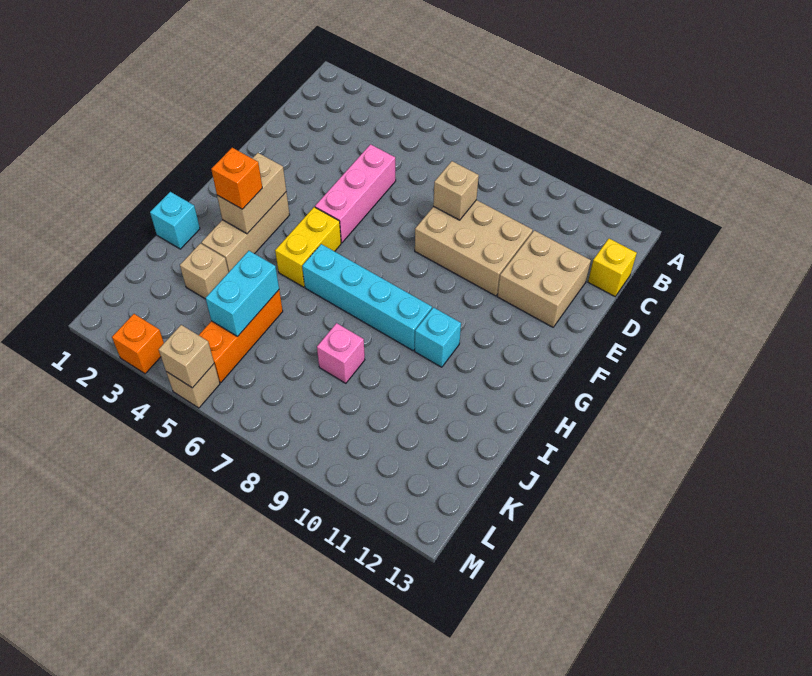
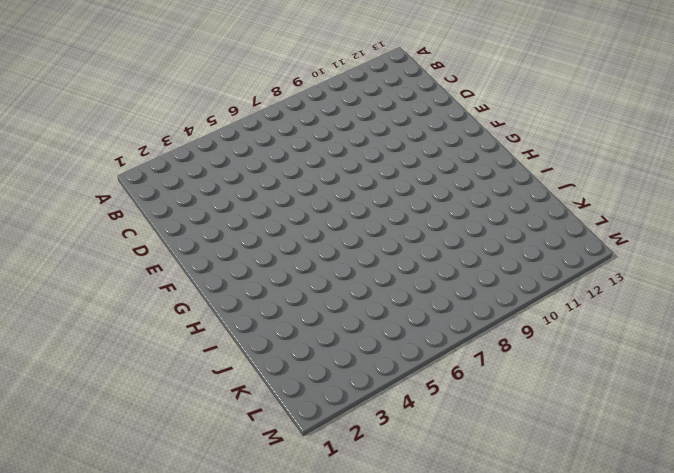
none -> yellow brick C13 level 1
none -> pink brick D5:F5 level 1
none -> tan brick D8:E10 level 1

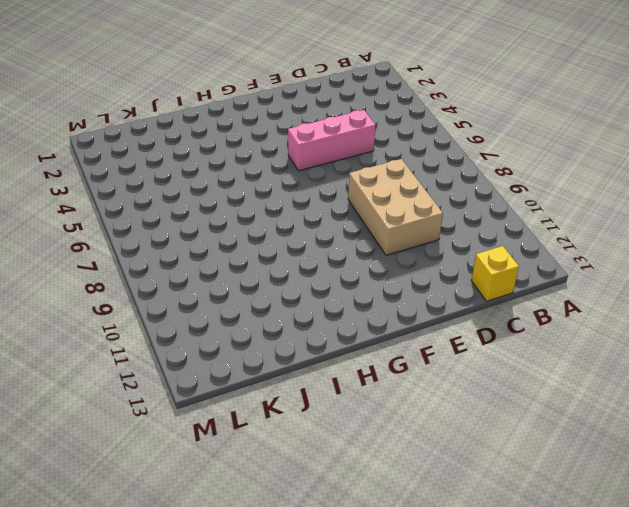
none -> tan brick D11:E12 level 1
none -> tan brick G3:I3 level 1
none -> yellow brick G5:H5 level 1

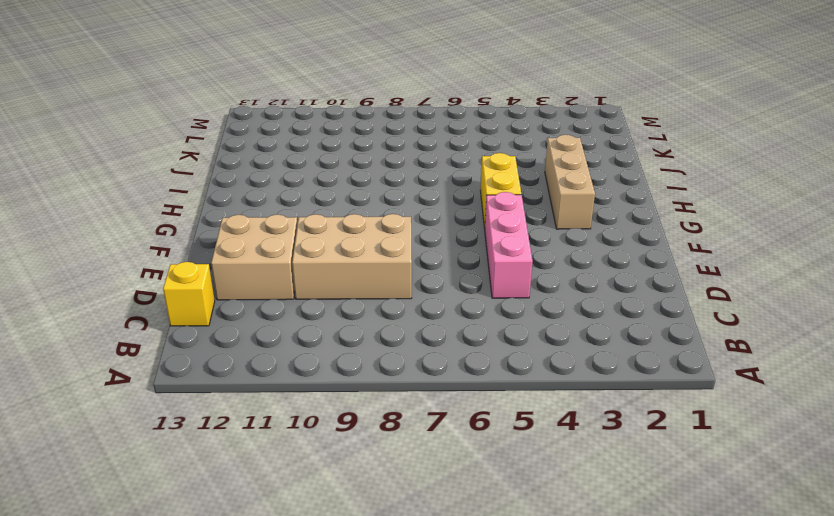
none -> cyan brick H6:H9 level 1
none -> cyan brick H10 level 1
none -> cyan brick I1 level 1

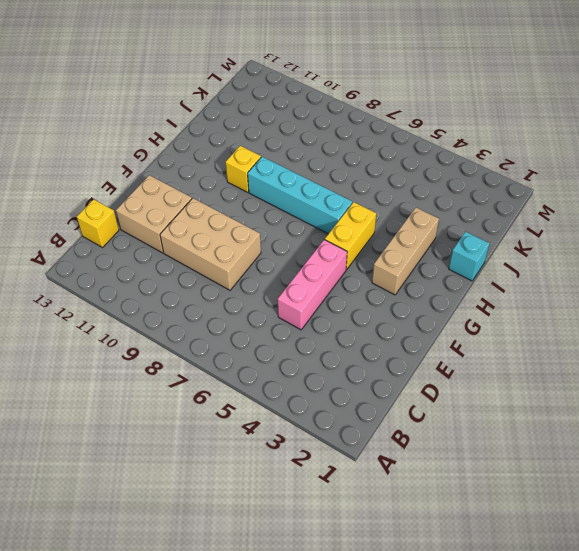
yellow brick H10 level 1 -> cyan brick H10 level 1
none -> tan brick J3 level 1
none -> orange brick J5:L5 level 1
none -> pink brick J8 level 1

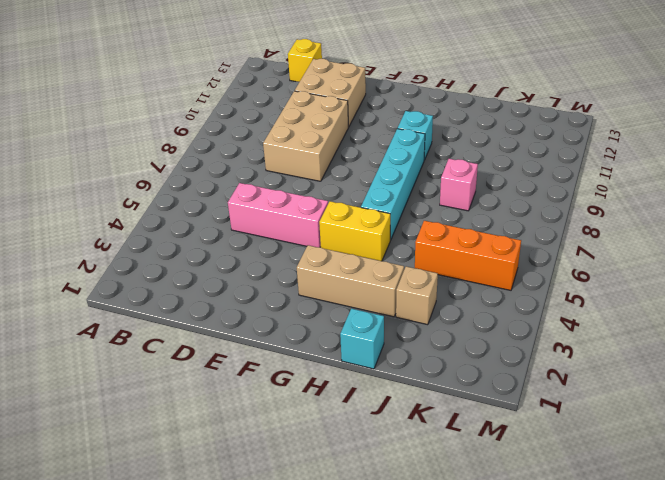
none -> orange brick M3 level 1
none -> tan brick M5 level 1
none -> tan brick D8 level 2

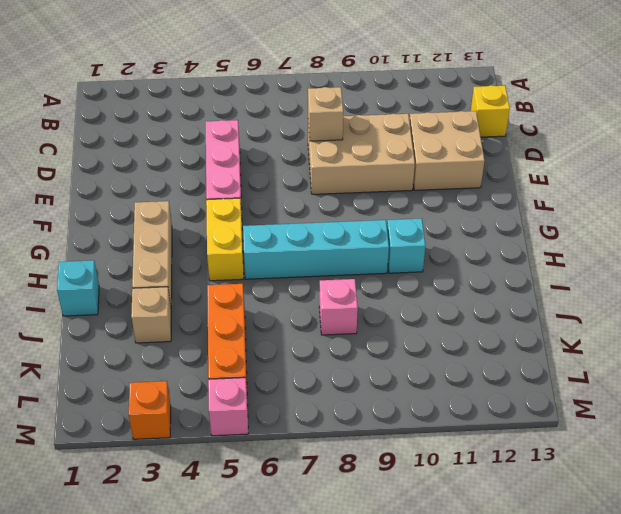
pink brick M5 level 1 -> tan brick M5 level 1
none -> tan brick G3:H3 level 2
none -> cyan brick J5:K5 level 2
none -> tan brick M5 level 2

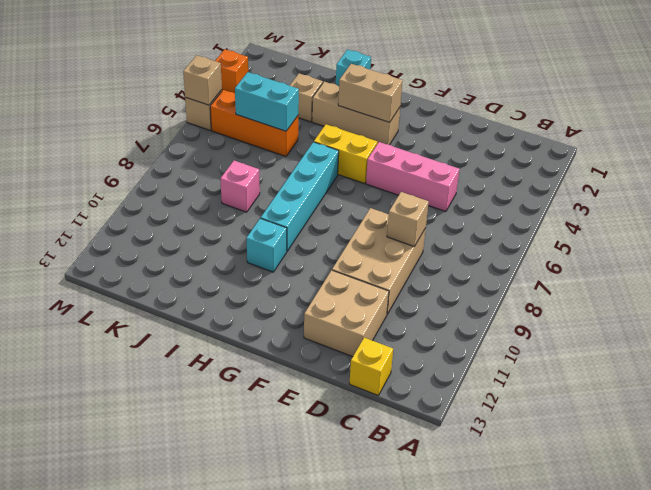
none -> orange brick H3 level 3

